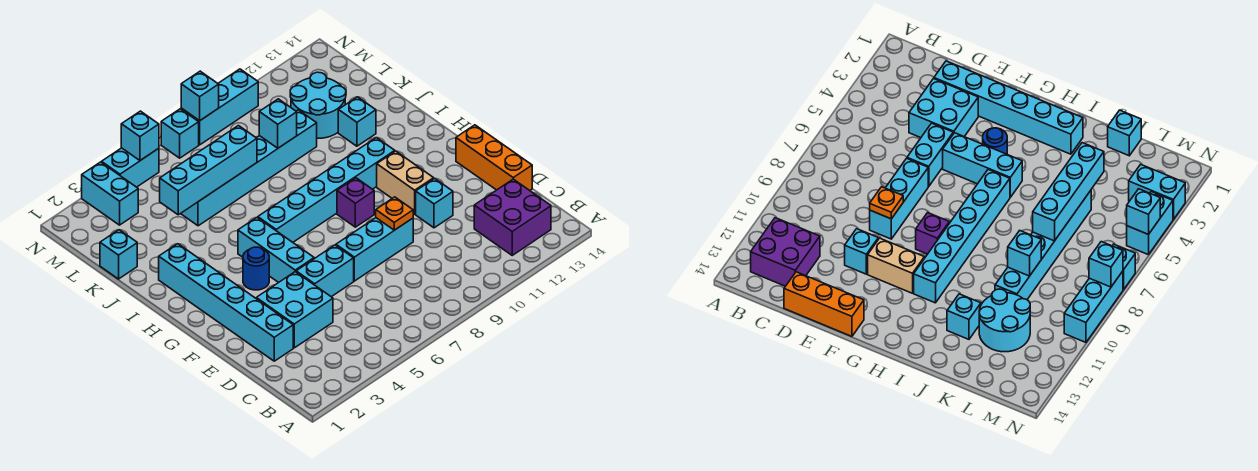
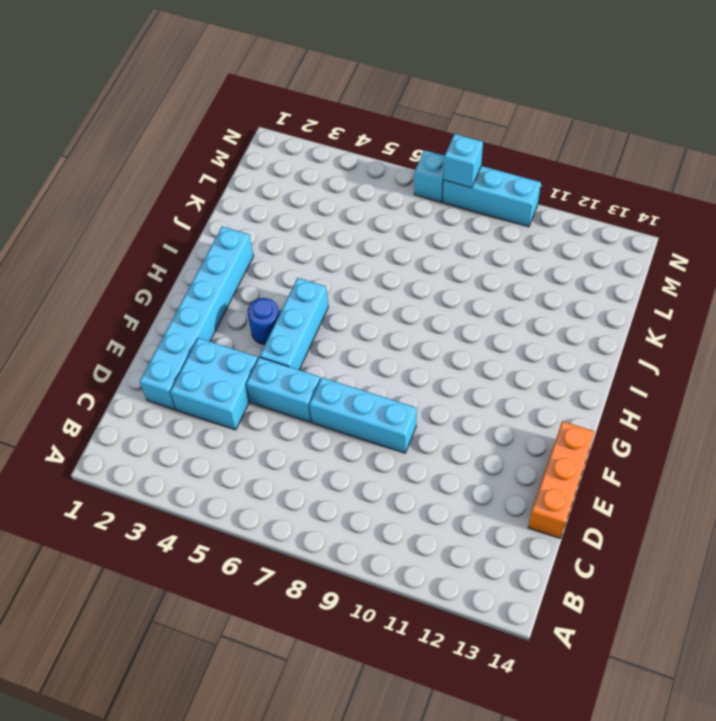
none -> purple brick B12:C13 level 1
none -> cyan brick E11 level 1
none -> tan brick F11:G11 level 1

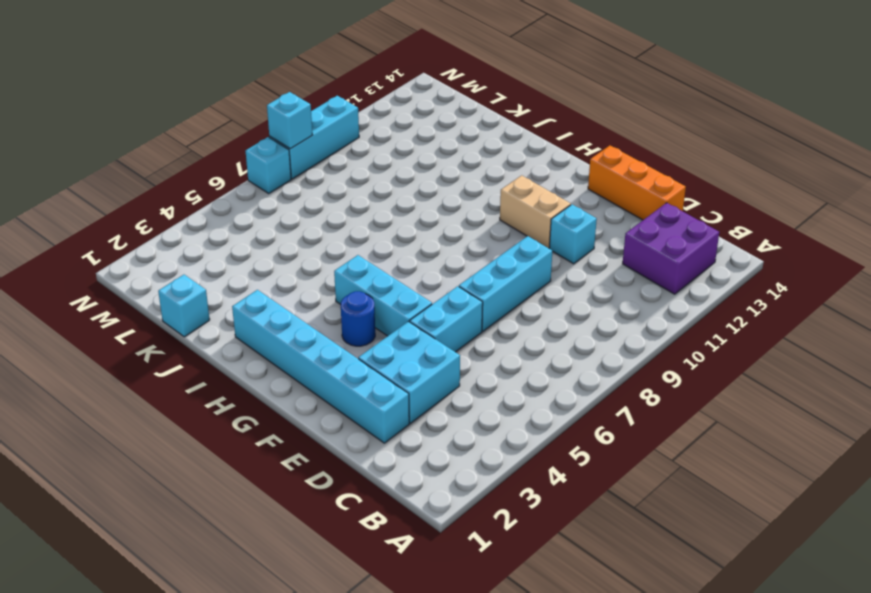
none -> purple brick G9 level 1
none -> cyan brick H6:H11 level 1
none -> cyan brick J12 level 1

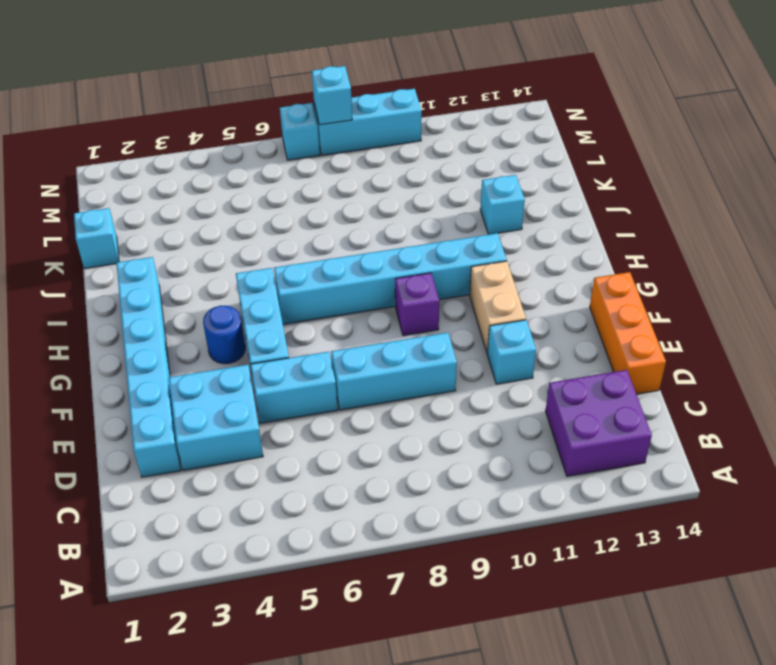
none -> cyan brick K5:K10 level 1
none -> cyan round brick K11:L12 level 1
none -> cyan brick M3:N3 level 1

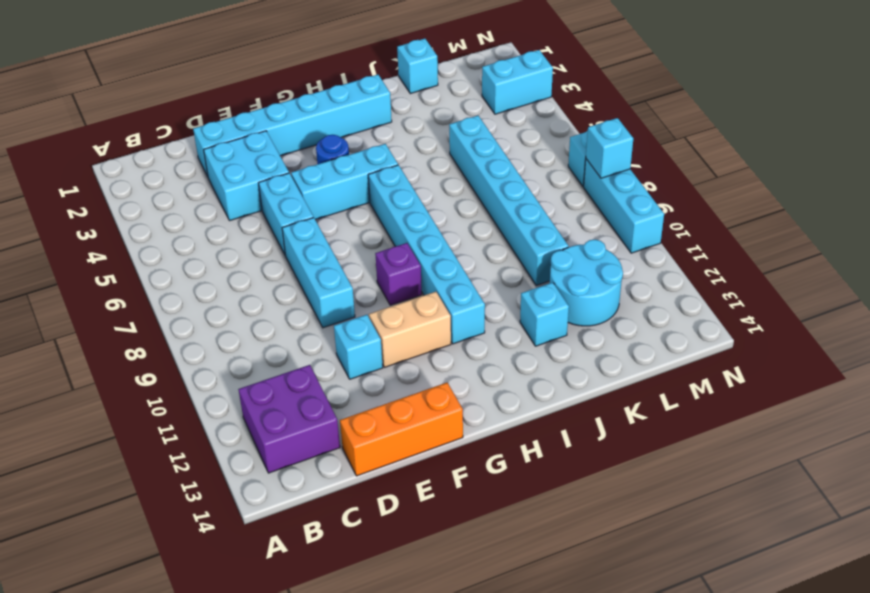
none -> cyan brick N4:N5 level 1
none -> orange plate E9 level 2
none -> cyan brick K4:K7 level 2

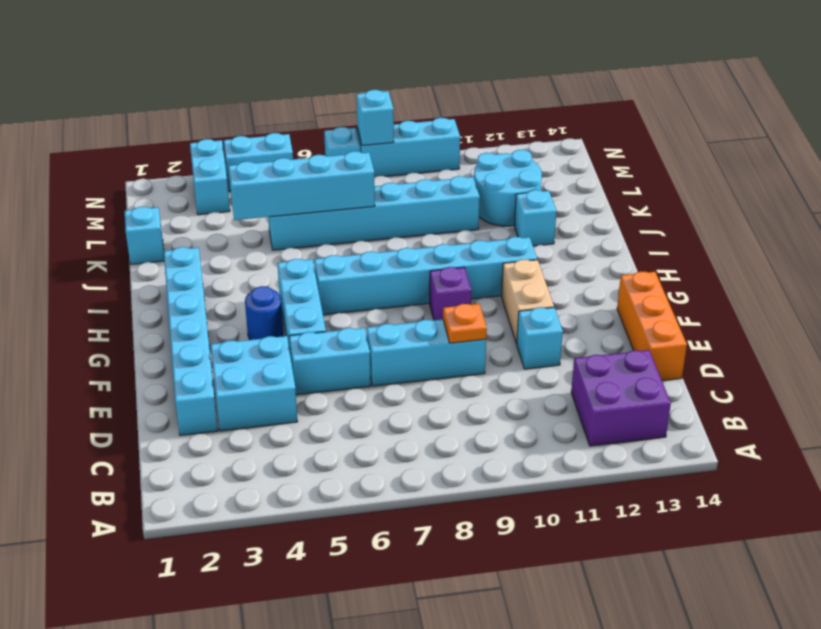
none -> cyan brick K9 level 2
none -> cyan brick N5 level 2

